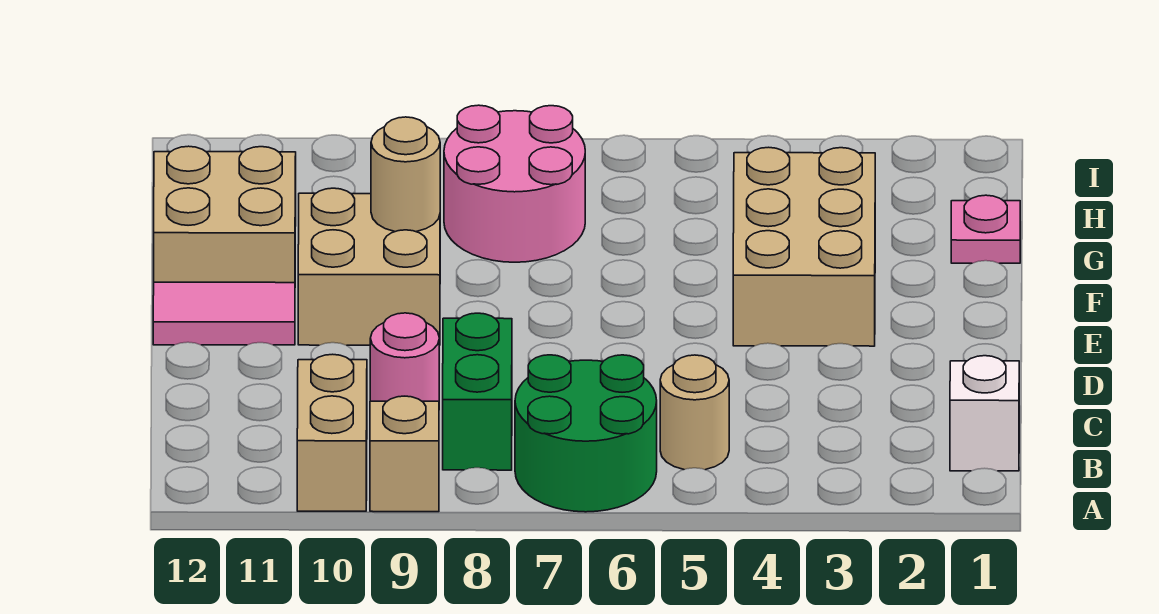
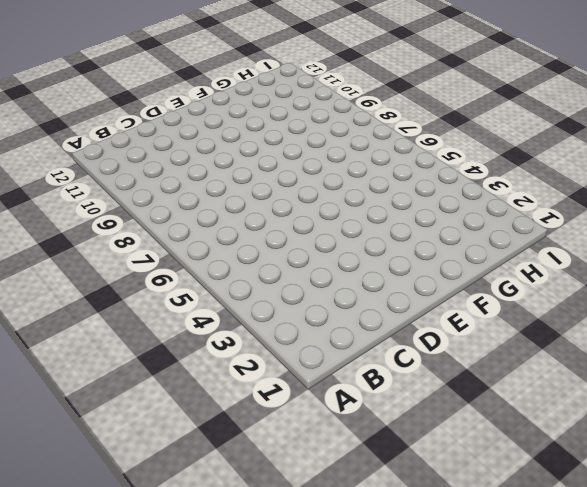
none -> green round brick A6:B7 level 1
none -> tan brick A9 level 1
none -> tan brick A10:B10 level 1

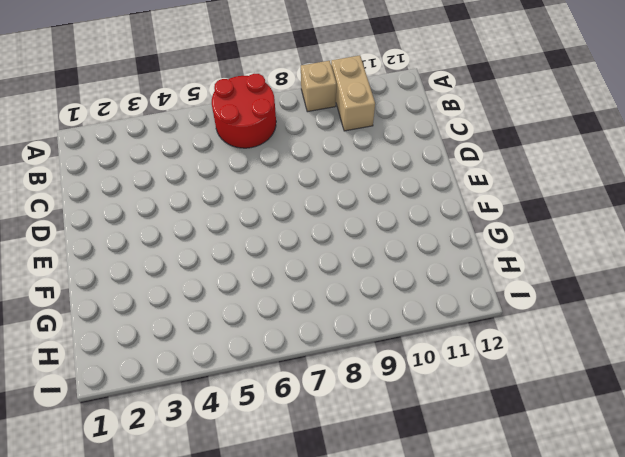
red round brick A6:B7 level 1 -> green round brick A6:B7 level 1
none -> white brick B1 level 1
none -> tan round brick B5 level 1
none -> green brick B8:C8 level 1

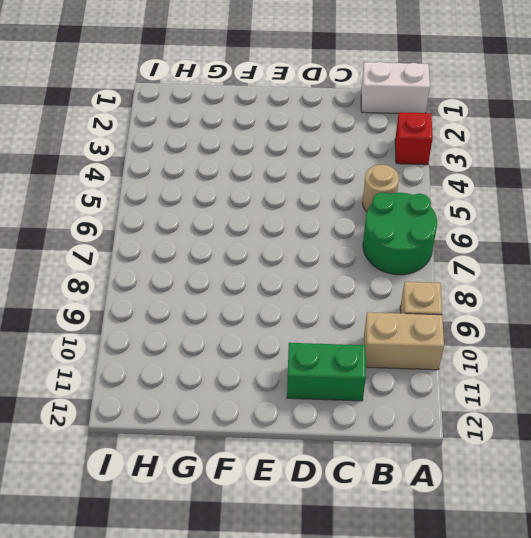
white brick A1:B1 level 1 -> white brick B1 level 1
red brick A3 level 1 -> none
green brick C11:D11 level 1 -> green brick B8:C8 level 1
none -> pink round brick C9 level 1
none -> tan brick E3:G4 level 1
none -> tan brick E9:F10 level 1

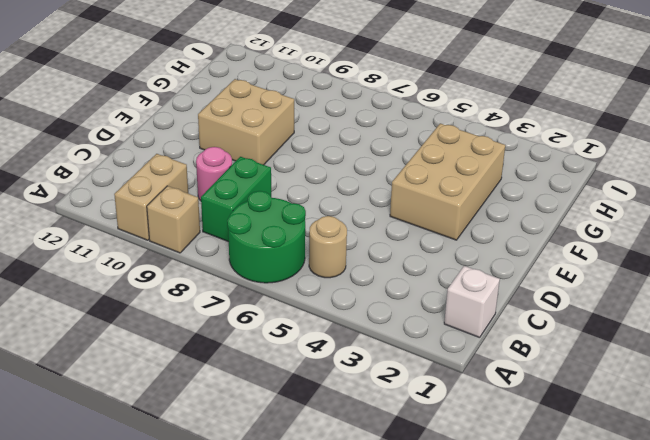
none -> pink tile E11:E12 level 1
none -> tan brick F11:G12 level 1
none -> pink plate G1 level 1

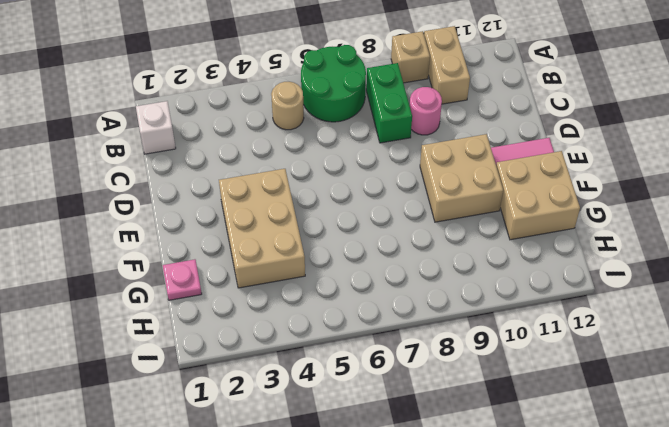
none -> pink round brick G7:H8 level 1
none -> tan round brick F9 level 2

